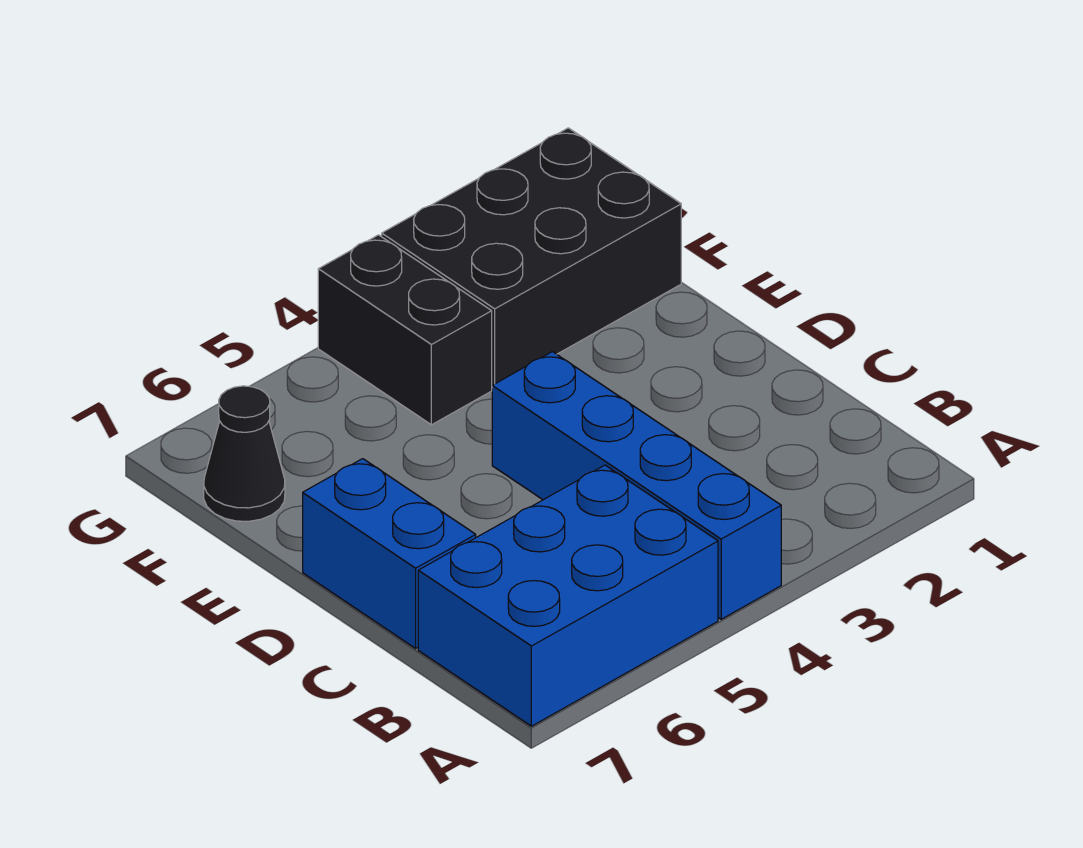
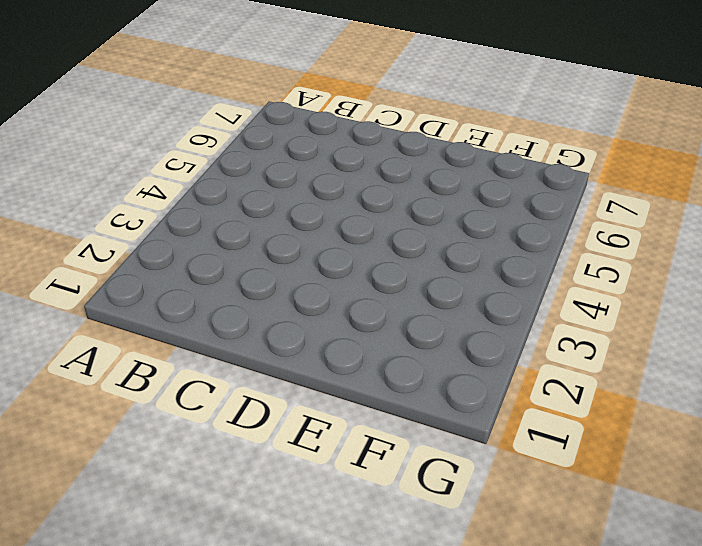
none -> blue brick A4:D4 level 1
none -> blue brick A5:B7 level 1

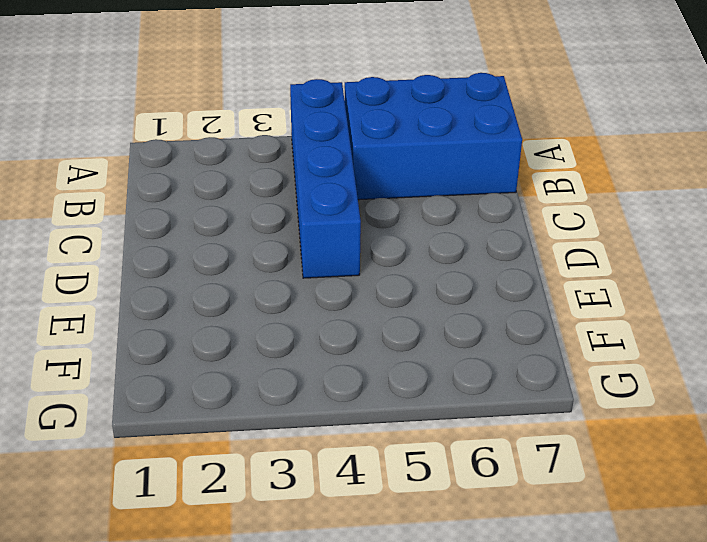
none -> blue brick C7:D7 level 1
none -> black brick F1:G3 level 1

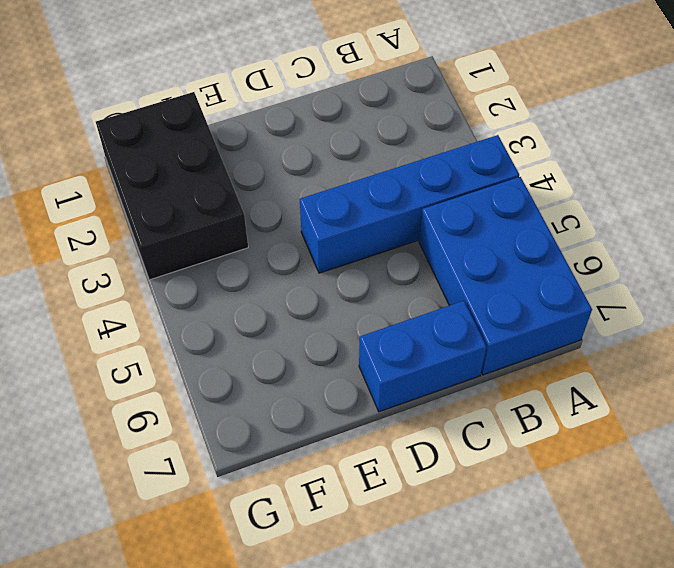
none -> black brick F4:G4 level 1
none -> black cone F7 level 1

